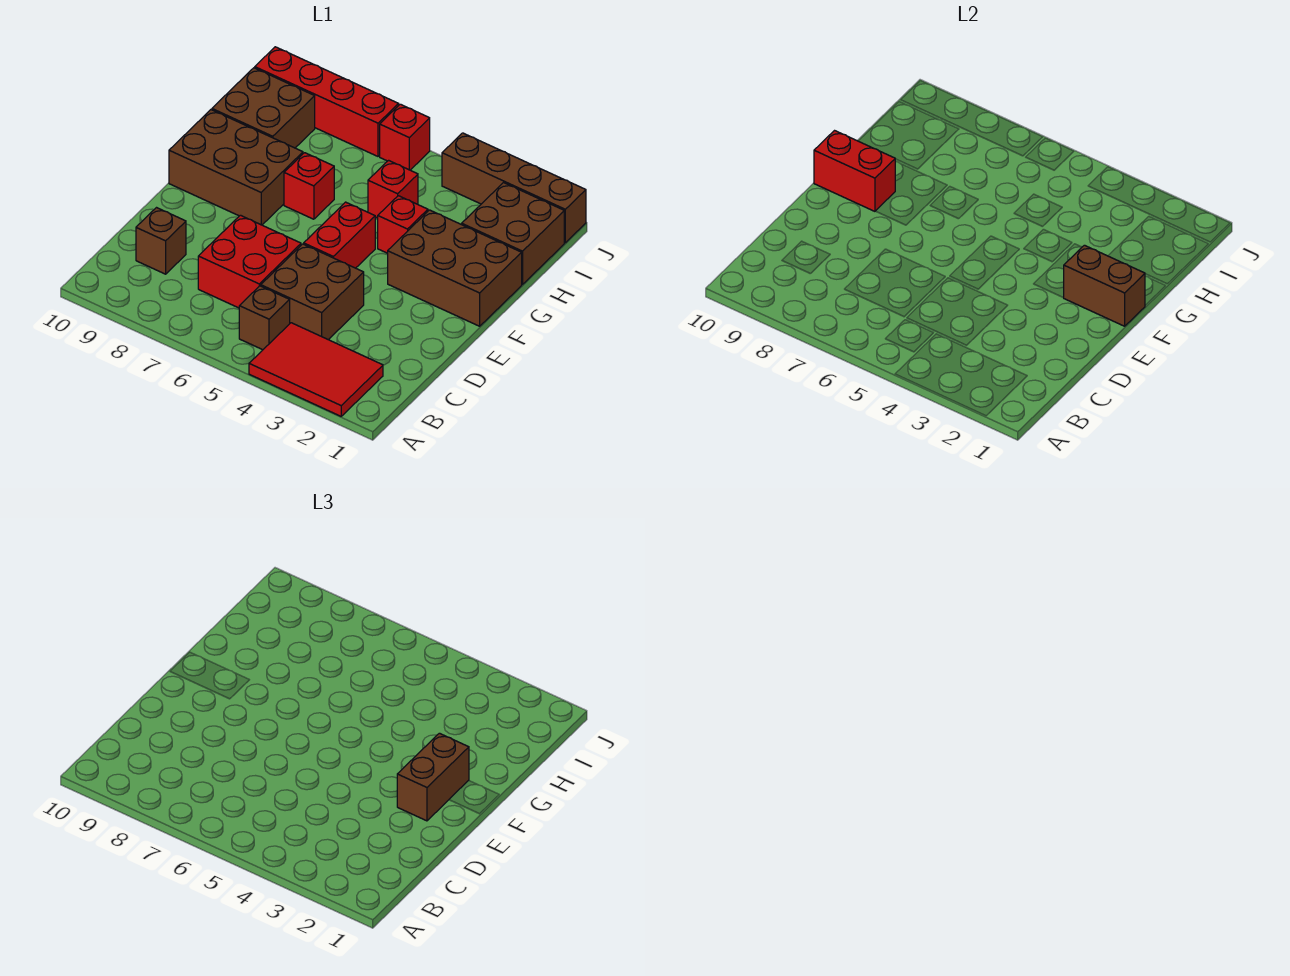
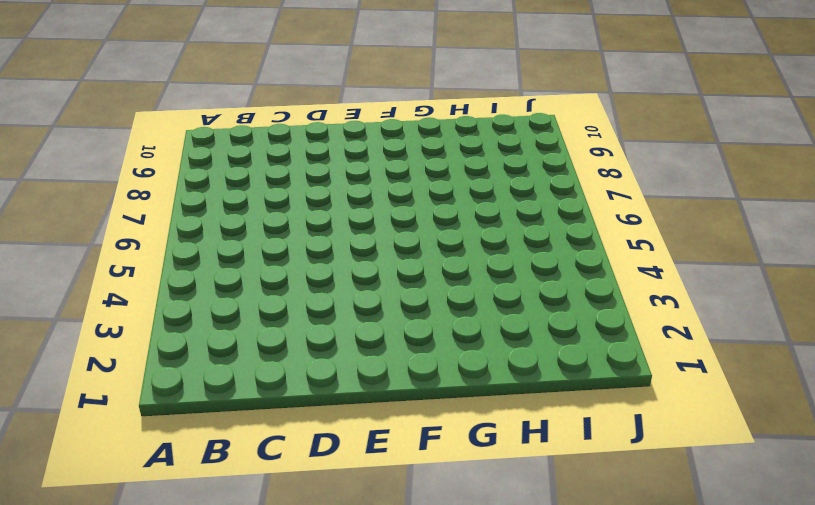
none -> red tile A2:B4 level 1
none -> brown brick B5 level 1
none -> brown brick C4:D5 level 1

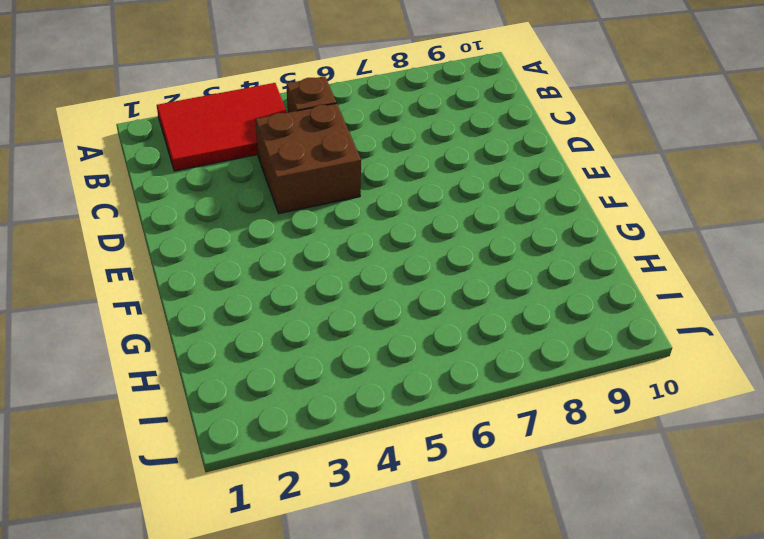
none -> red brick C6:D7 level 1
none -> brown brick C9 level 1
none -> red brick E5:F5 level 1

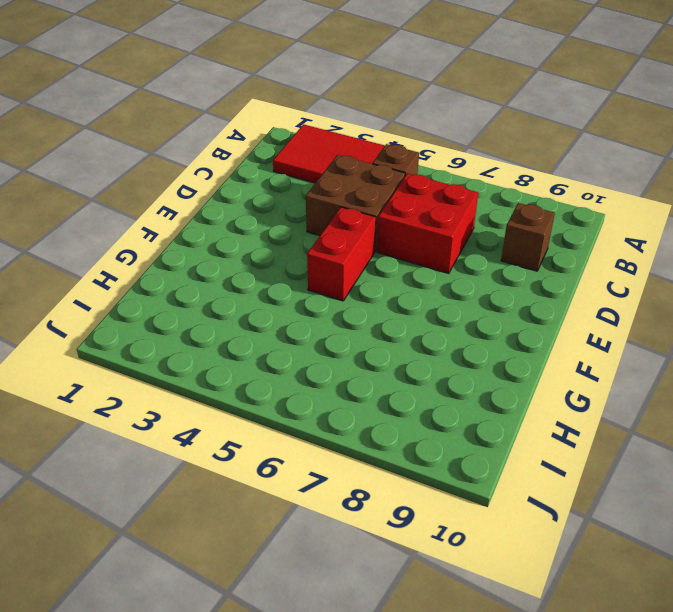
none -> brown brick F1:G3 level 1
none -> brown brick F8:G10 level 1
none -> red brick G4 level 1

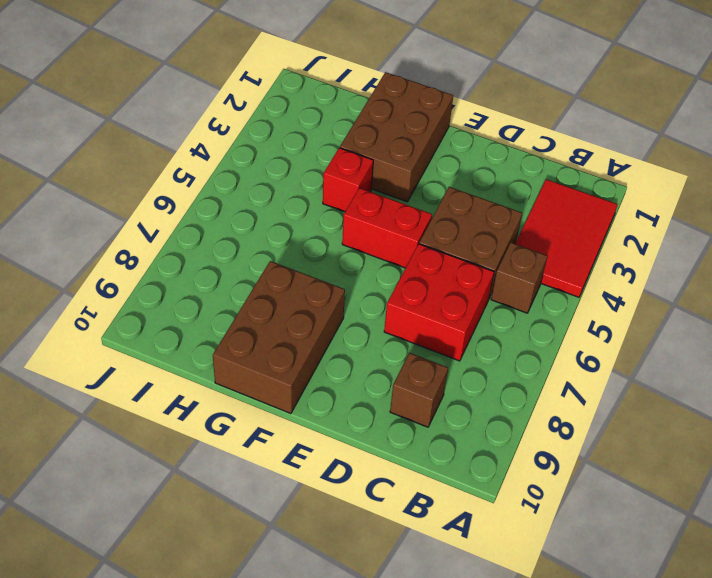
none -> red brick G7 level 1
none -> brown brick H1:I2 level 1
none -> red brick H5 level 1

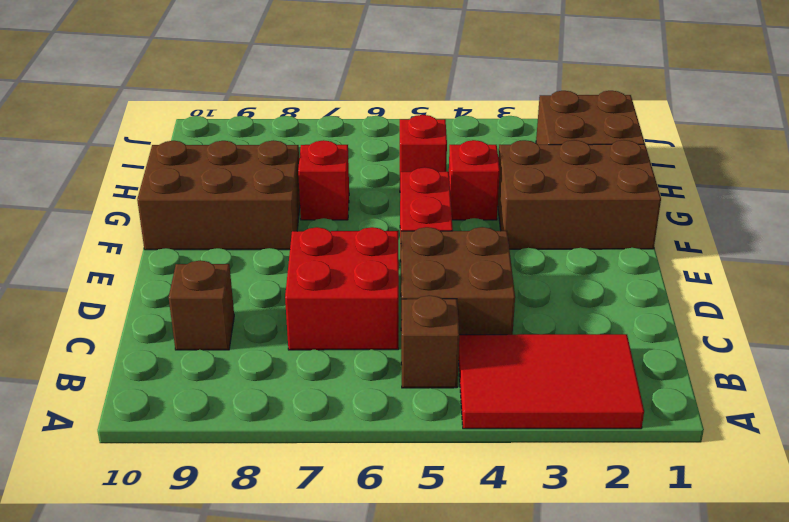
none -> brown brick H9:I10 level 1
none -> brown brick J1:J4 level 1
none -> red brick J6 level 1

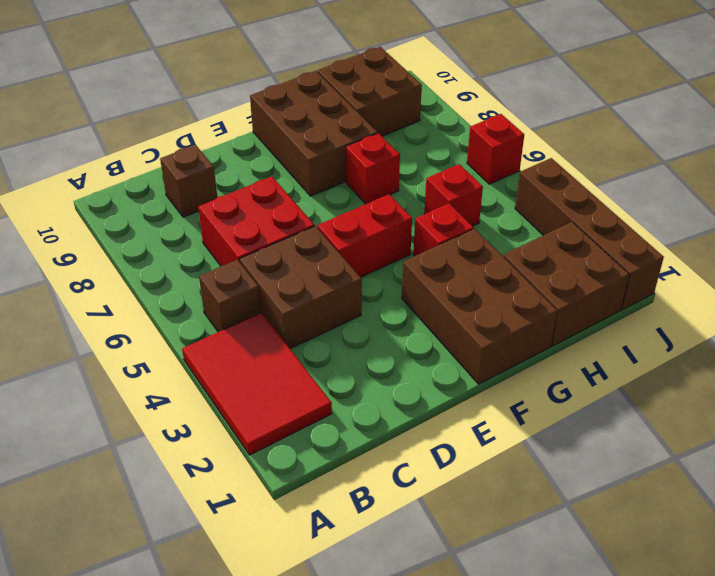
none -> red brick J7:J10 level 1
none -> brown brick F1:F2 level 2
none -> red brick F9:F10 level 2

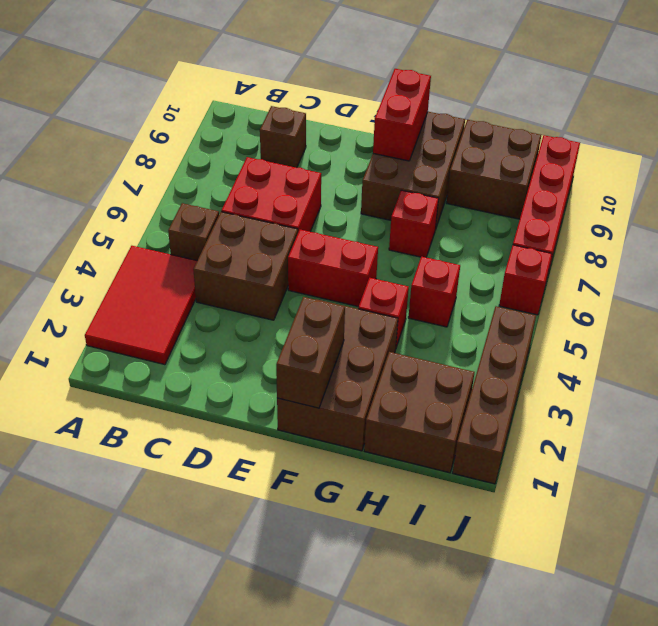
none -> brown brick E2:F2 level 3

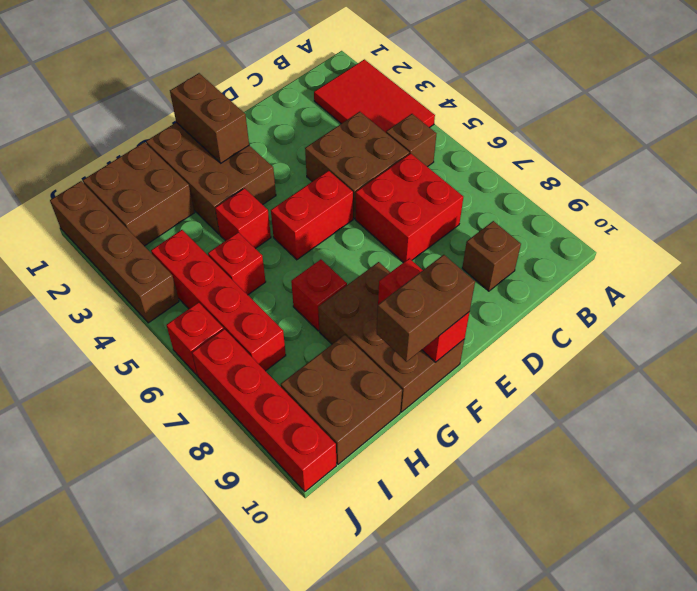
brown brick F10:G10 level 3 -> brown brick E2:F2 level 3
red brick I4:I7 level 1 -> none

